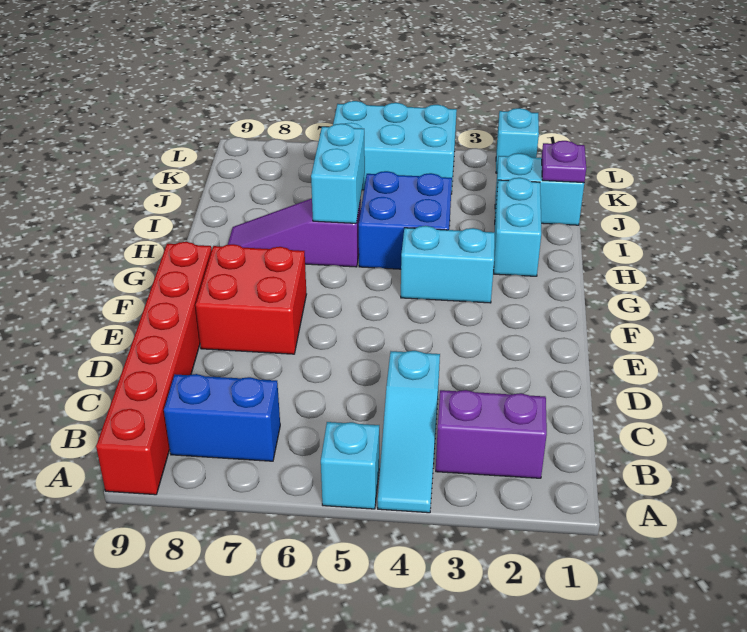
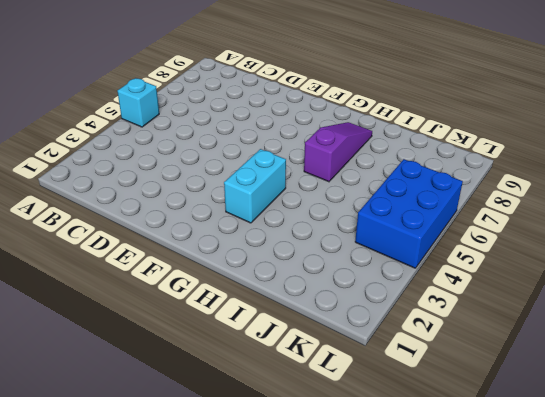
blue brick K4:L6 level 1 -> cyan brick K4:L6 level 1
none -> cyan slope A4:C4 level 1 top C
none -> red brick A9:F9 level 1
none -> purple brick B2:B3 level 1

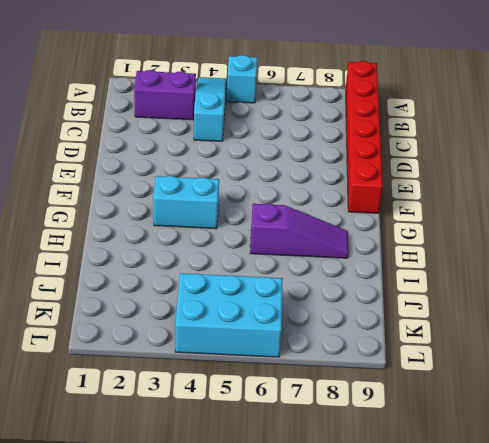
none -> blue brick B7:B8 level 1
none -> red brick E7:F8 level 1
none -> cyan brick H2:I2 level 1

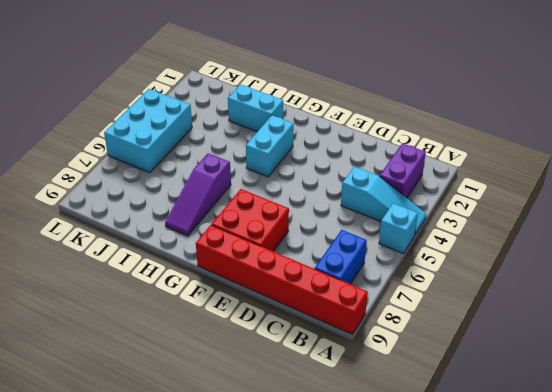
none -> blue brick H4:I5 level 1
none -> cyan brick J1:J2 level 1
none -> cyan brick L2 level 1

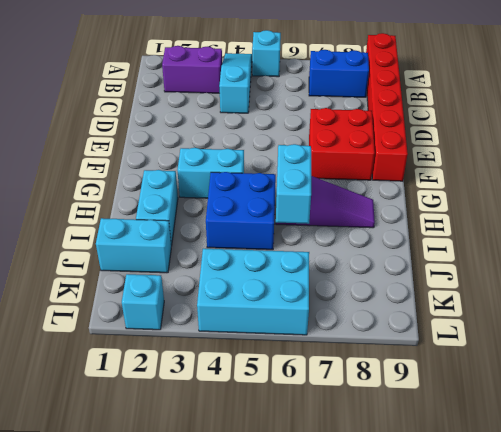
none -> purple plate J1 level 2

